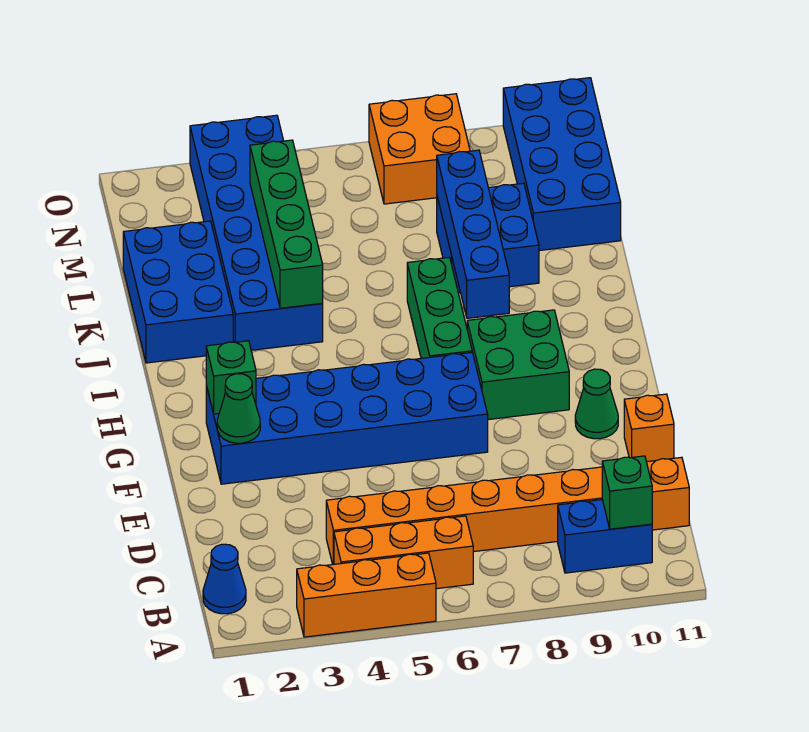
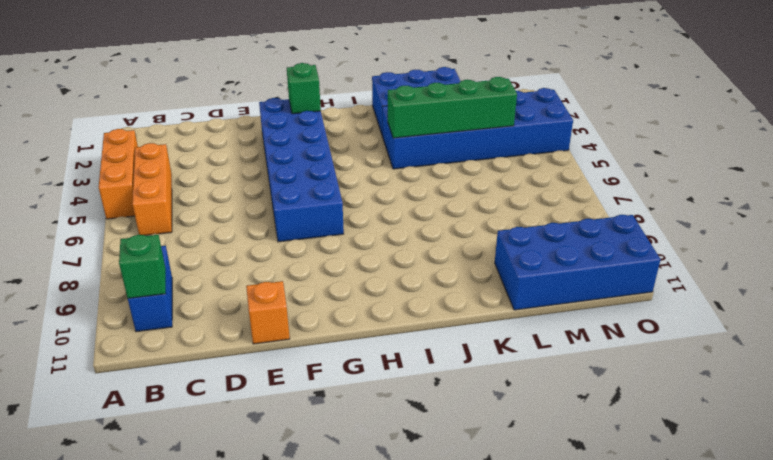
none -> blue cone B1 level 1
none -> orange brick C4:C11 level 1
none -> green cone F10 level 1

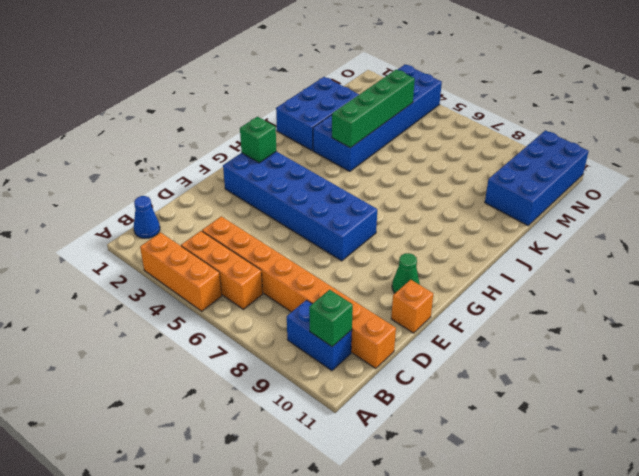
none -> green brick G8:H9 level 1
none -> green brick H7:J7 level 1
none -> blue brick K8:L9 level 1

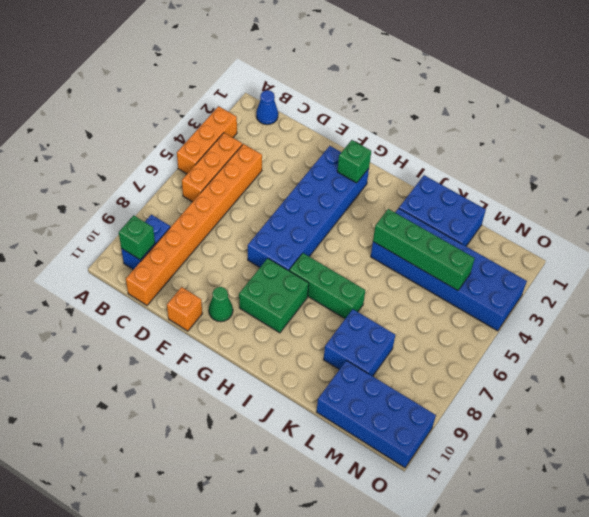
none -> orange brick N7:O8 level 1
none -> green cone F2 level 2
none -> blue brick I8:L8 level 2

